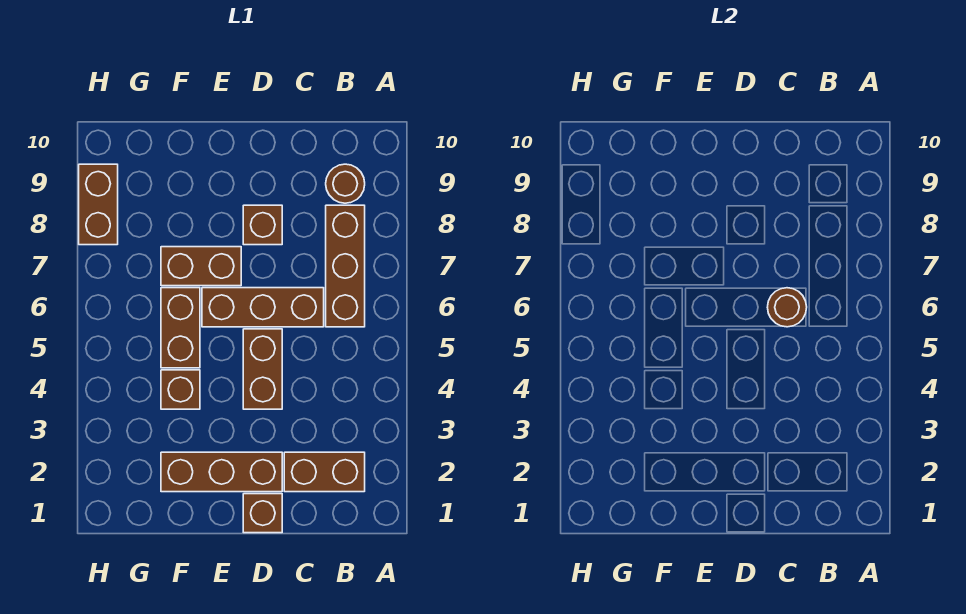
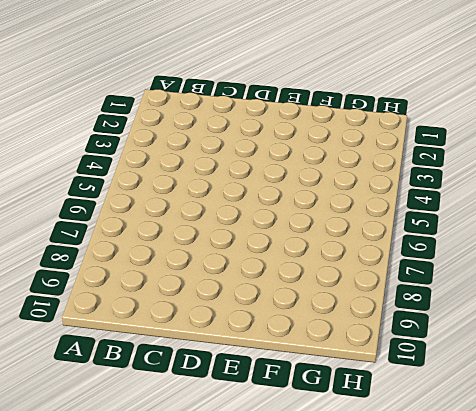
none -> brown brick B2:C2 level 1
none -> brown brick B6:B8 level 1
none -> brown round brick B9 level 1

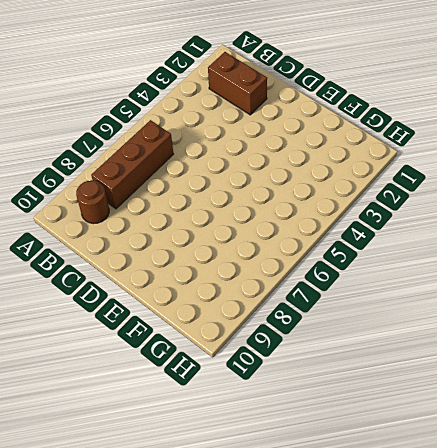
none -> brown brick C6:E6 level 1
none -> brown brick D1 level 1
none -> brown brick D2:F2 level 1

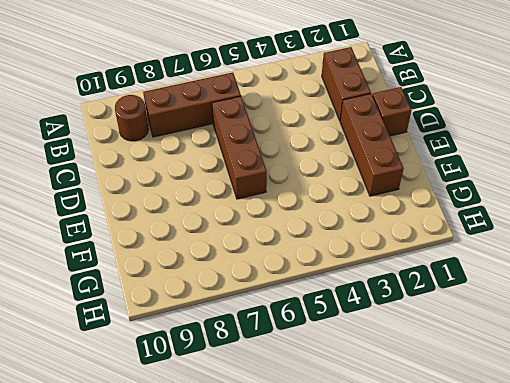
none -> brown brick D4:D5 level 1
none -> brown brick D8 level 1
none -> brown brick E7:F7 level 1

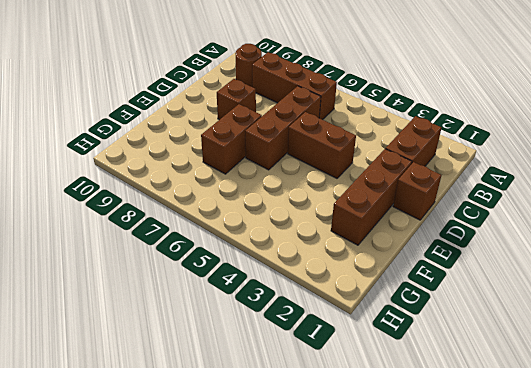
none -> brown brick F4 level 1
none -> brown brick F5:F6 level 1
none -> brown brick H8:H9 level 1

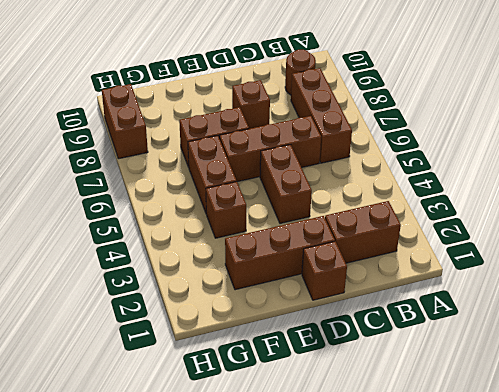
none -> brown round brick C6 level 2

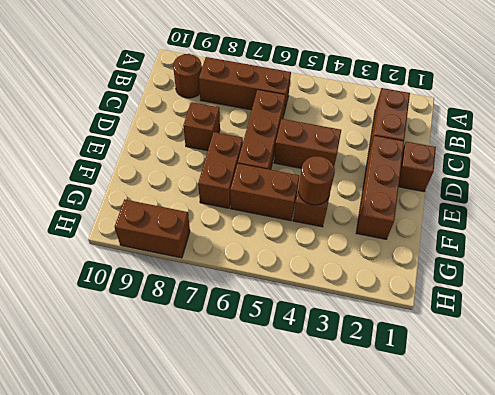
brown round brick F4 level 2 -> brown round brick C6 level 2

